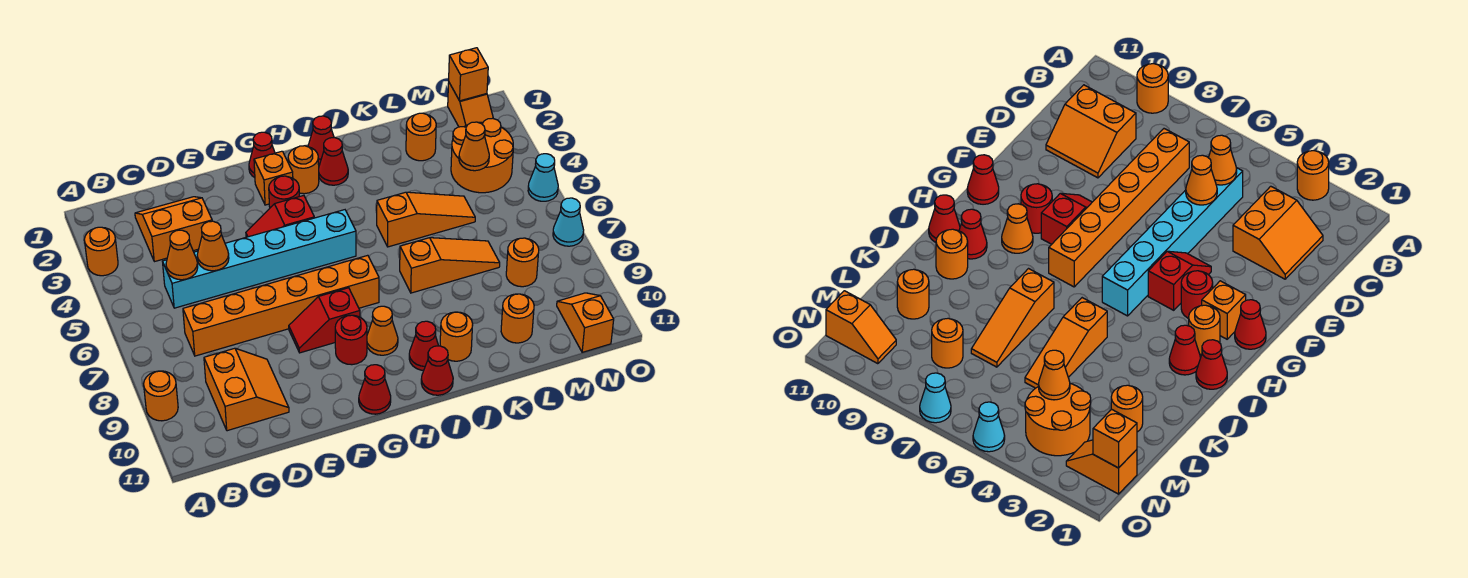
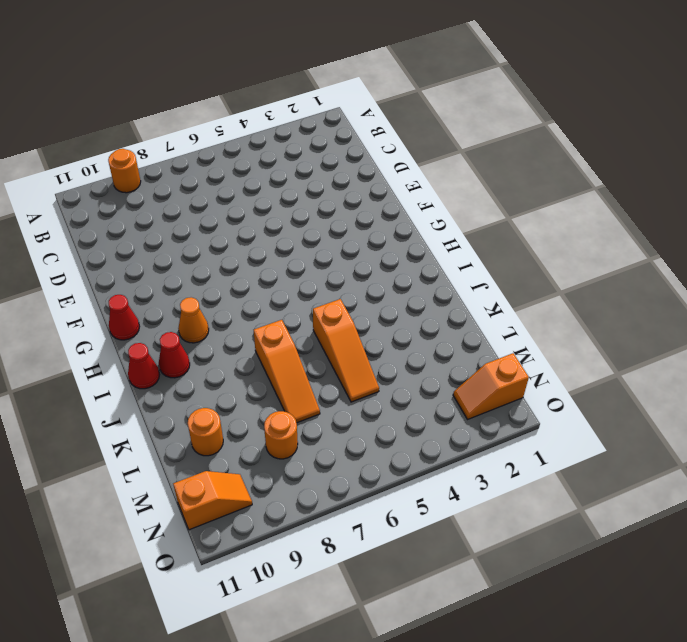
none -> orange round brick A3 level 1
none -> orange slope C2:D3 level 1 top 3
none -> cyan brick C5:H5 level 1
none -> orange brick C7:H7 level 1

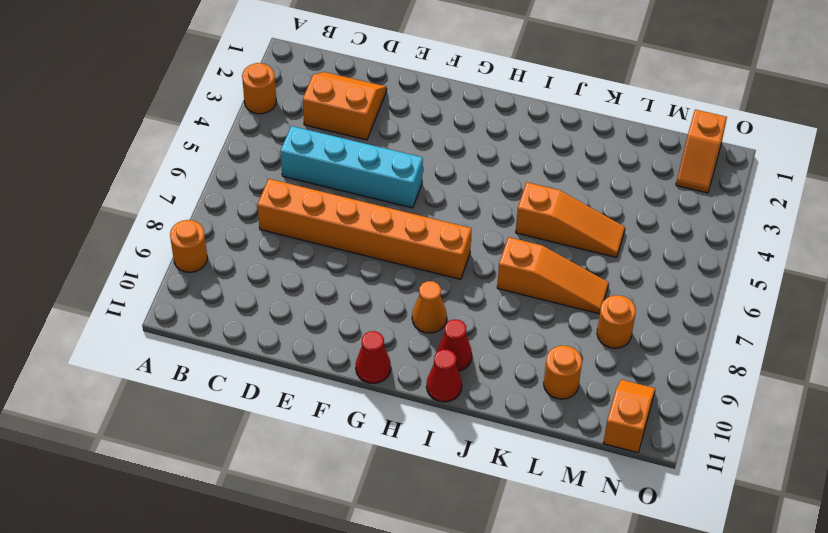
cyan brick C5:F5 level 1 -> cyan brick C5:H5 level 1
none -> orange slope C9:D10 level 1 top C
none -> red slope F4:G4 level 1 top G
none -> red slope F8:G8 level 1 top G
none -> red cone G1 level 1

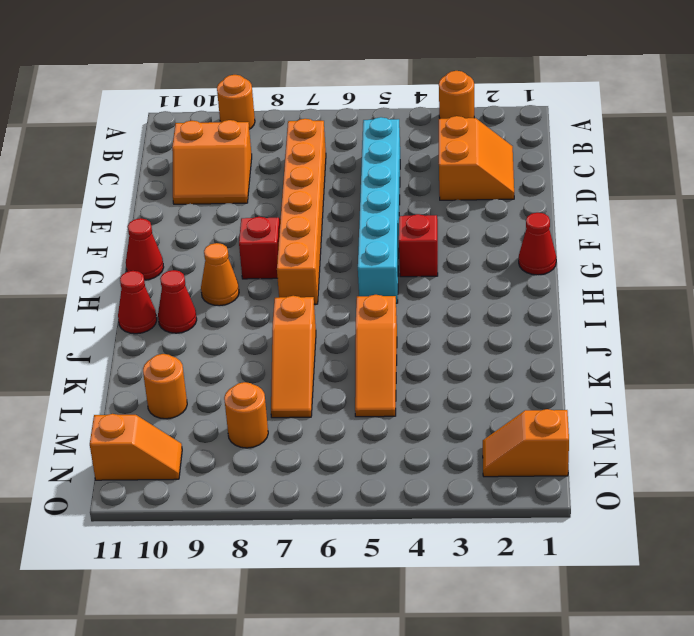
none -> orange brick G2 level 1
none -> red round brick G3 level 1
none -> red round brick G9 level 1
none -> orange round brick H2 level 1

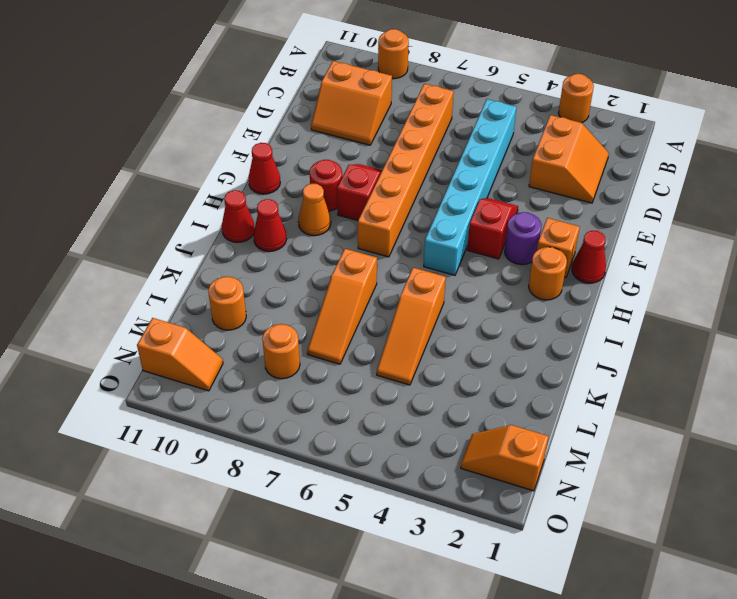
purple round brick G3 level 1 -> red round brick G3 level 1
none -> red cone I1 level 1
none -> red cone I2 level 1
none -> orange round brick J10 level 1
none -> orange round brick L2 level 1

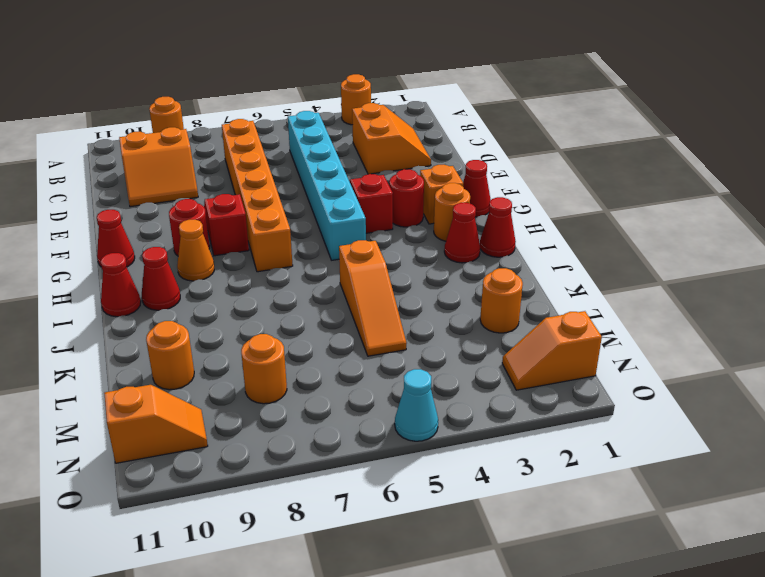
none -> orange slope J7:L7 level 1 top J
none -> orange round brick J10 level 1
none -> orange round brick M3:N4 level 1
none -> cyan cone O7 level 1

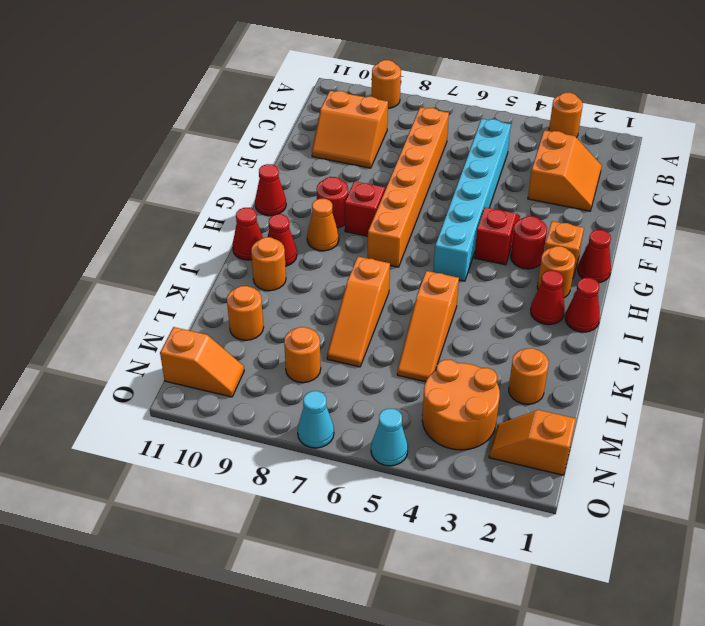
none -> orange cone C5 level 2
none -> orange cone D5 level 2
none -> orange cone M4 level 2
none -> orange brick N1 level 2

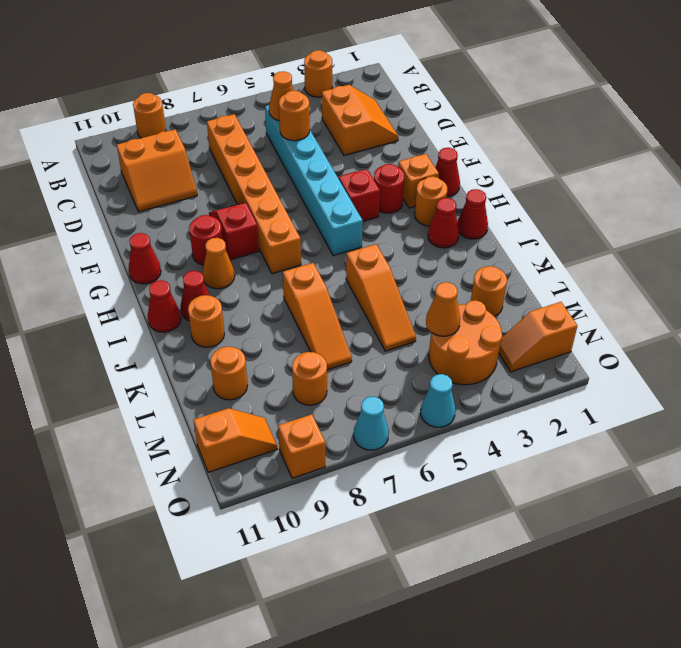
orange round brick D5 level 2 -> orange cone D5 level 2
orange brick O9 level 1 -> orange brick N1 level 2

